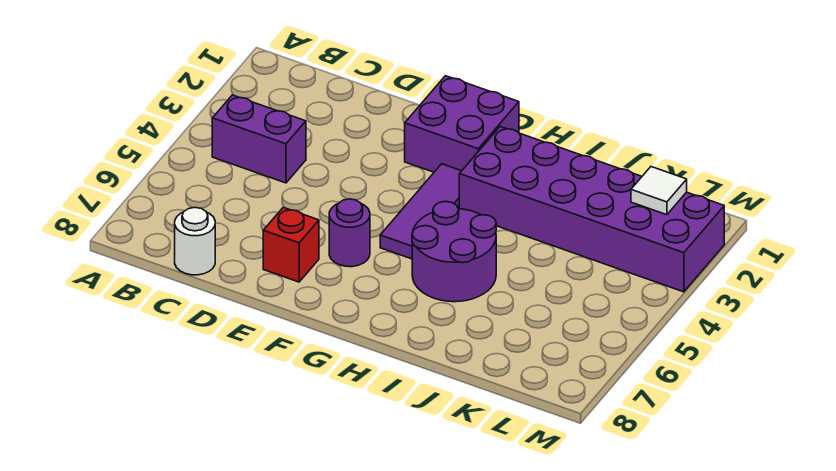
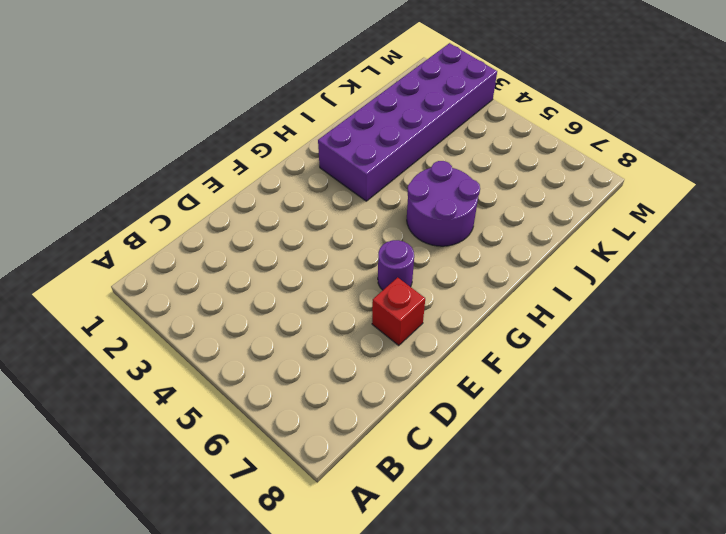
none -> purple brick B4:C4 level 1
none -> white round brick C8 level 1

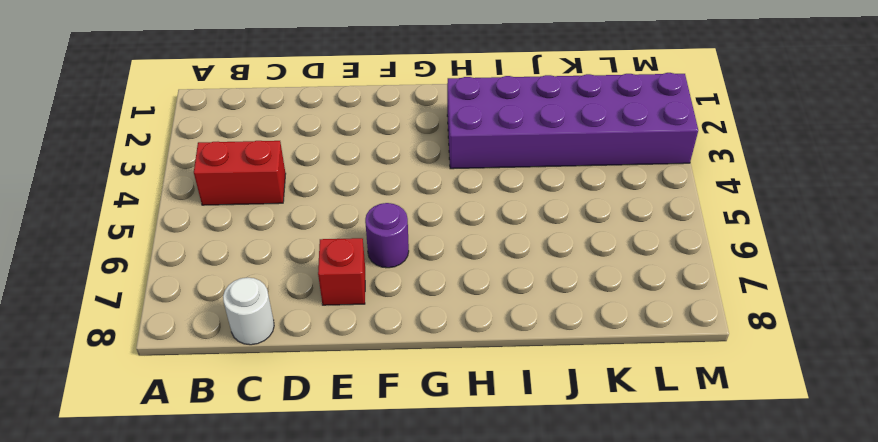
red brick B4:C4 level 1 -> purple brick B4:C4 level 1
none -> purple brick F1:G2 level 1
none -> purple tile G3:G5 level 1

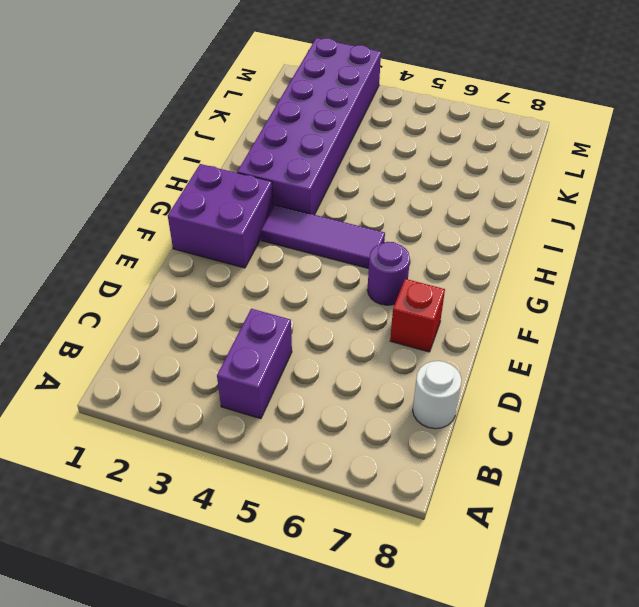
none -> purple round brick H5:I6 level 1
none -> white tile L2 level 2

